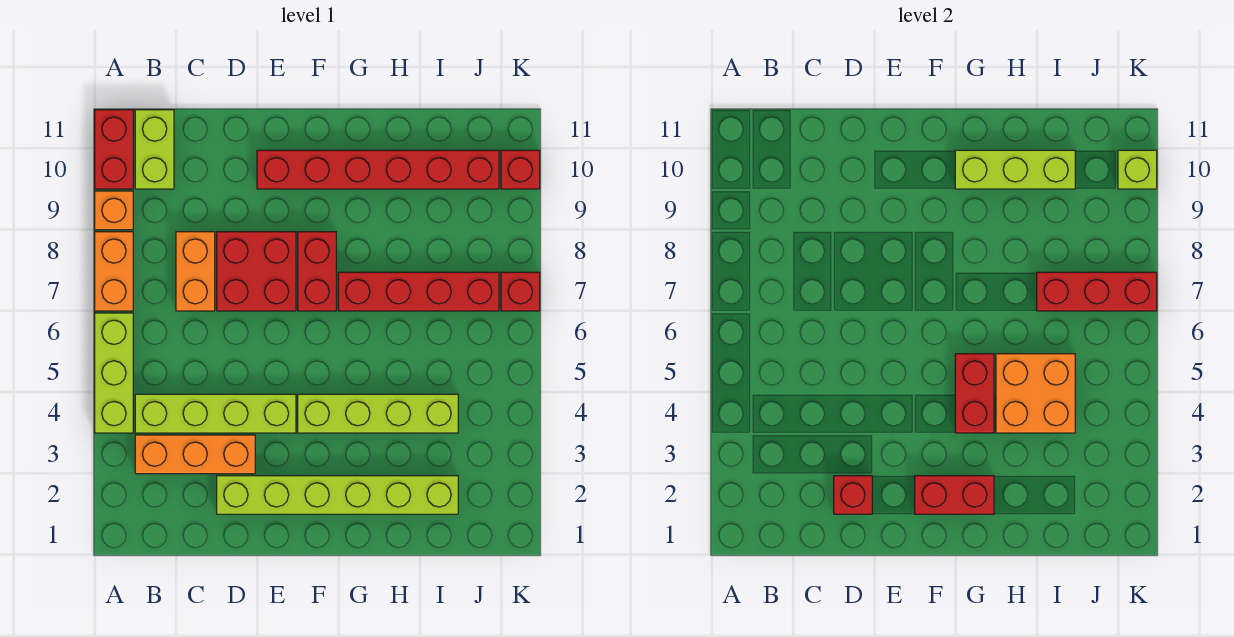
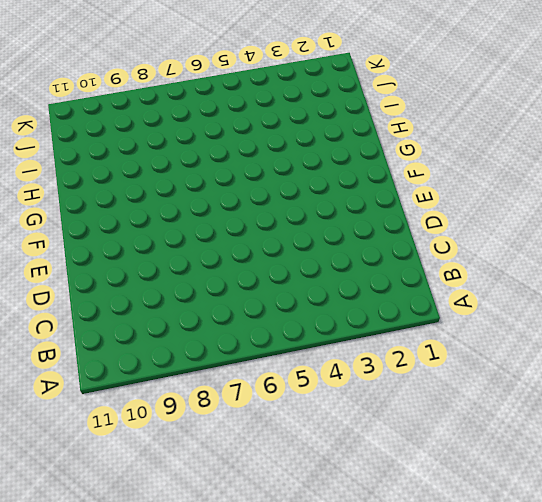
none -> lime brick A4:A6 level 1
none -> orange brick A7:A8 level 1
none -> orange brick A9 level 1

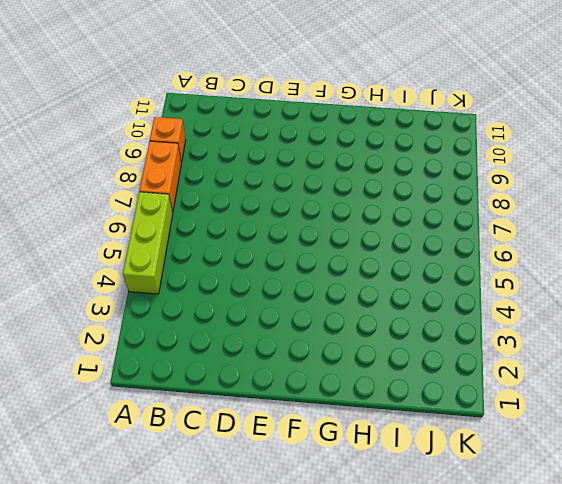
none -> red brick A10:A11 level 1
none -> orange brick B3:D3 level 1
none -> lime brick B4:E4 level 1

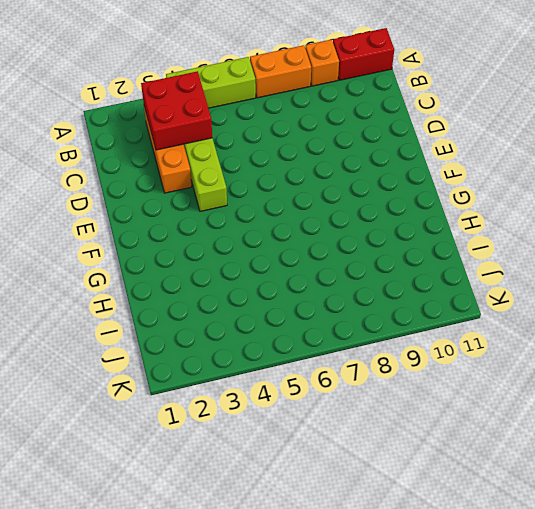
red brick B3:C4 level 2 -> red brick D7:E8 level 1
none -> lime brick B10:B11 level 1
none -> orange brick C7:C8 level 1
none -> lime brick D2:I2 level 1

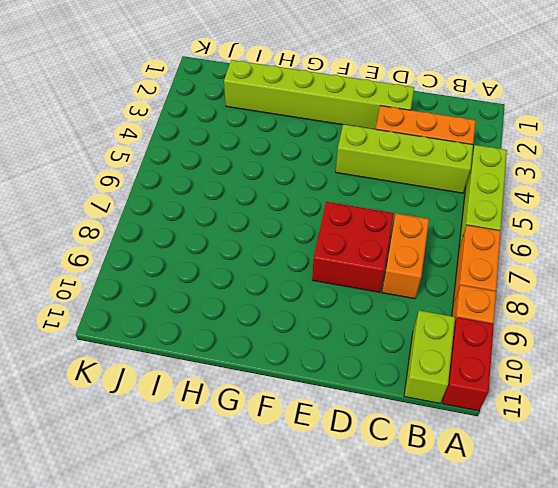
none -> red brick E10:J10 level 1
none -> lime brick F4:I4 level 1
none -> red brick F7:F8 level 1

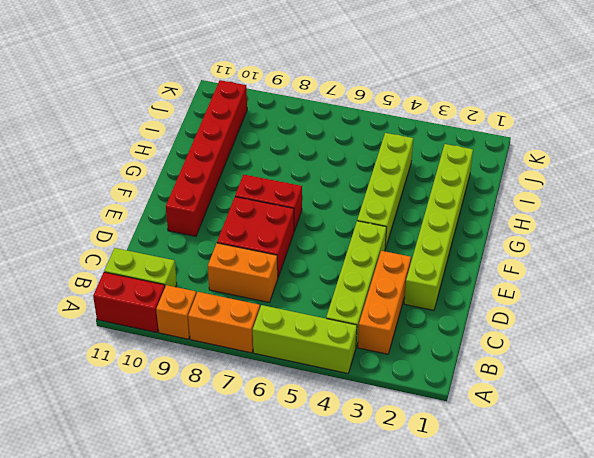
none -> red brick G7:J7 level 1
none -> red brick K7 level 1
none -> red brick K10 level 1

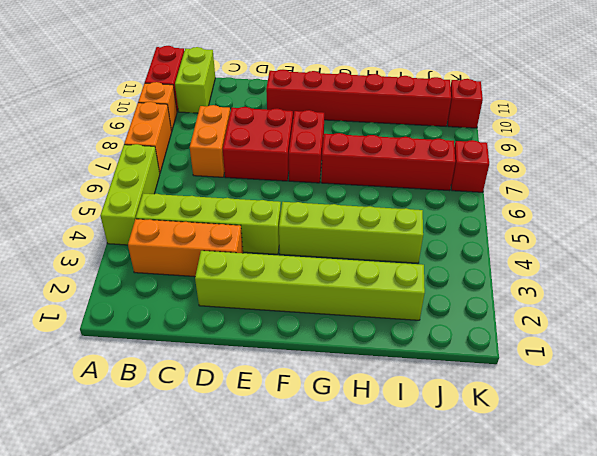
none -> red brick D2 level 2
none -> red brick F2:G2 level 2
none -> red brick G4:G5 level 2

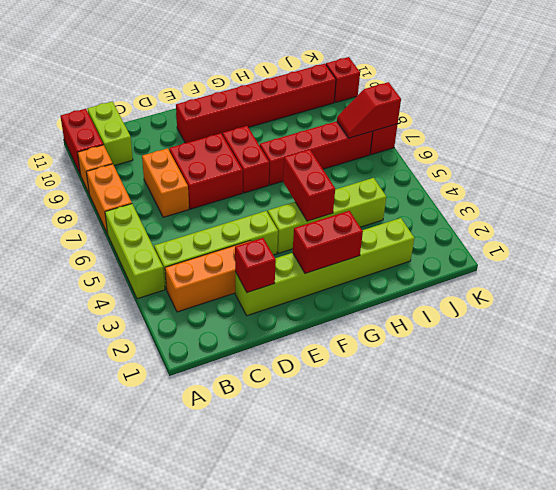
red slope J7:K7 level 2 top K -> red brick I7:K7 level 2
none -> lime brick G10:I10 level 2
none -> orange brick H4:I5 level 2
none -> lime brick K10 level 2

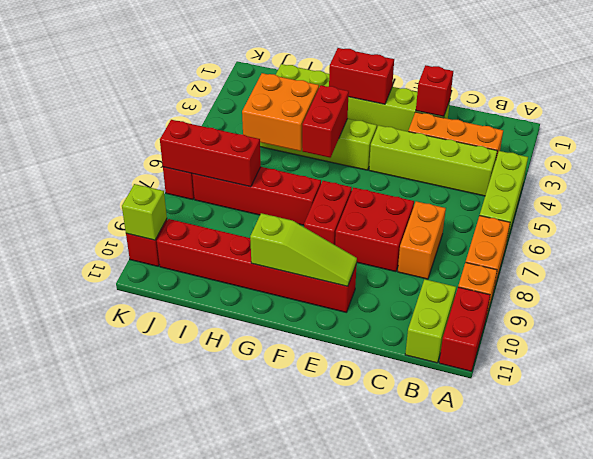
lime slope E10:G10 level 2 top G -> lime brick G10:I10 level 2

